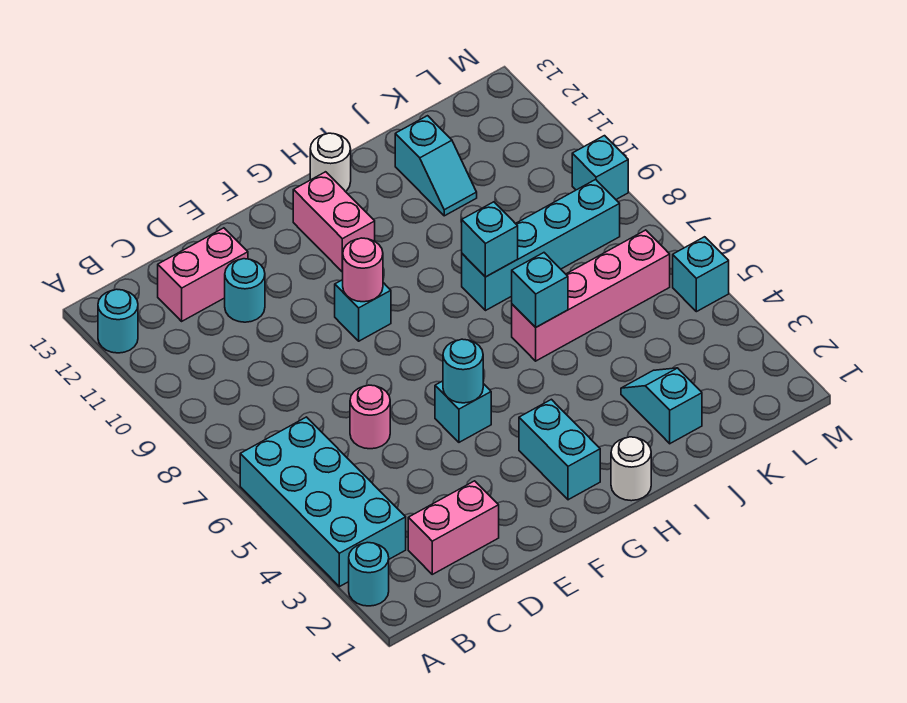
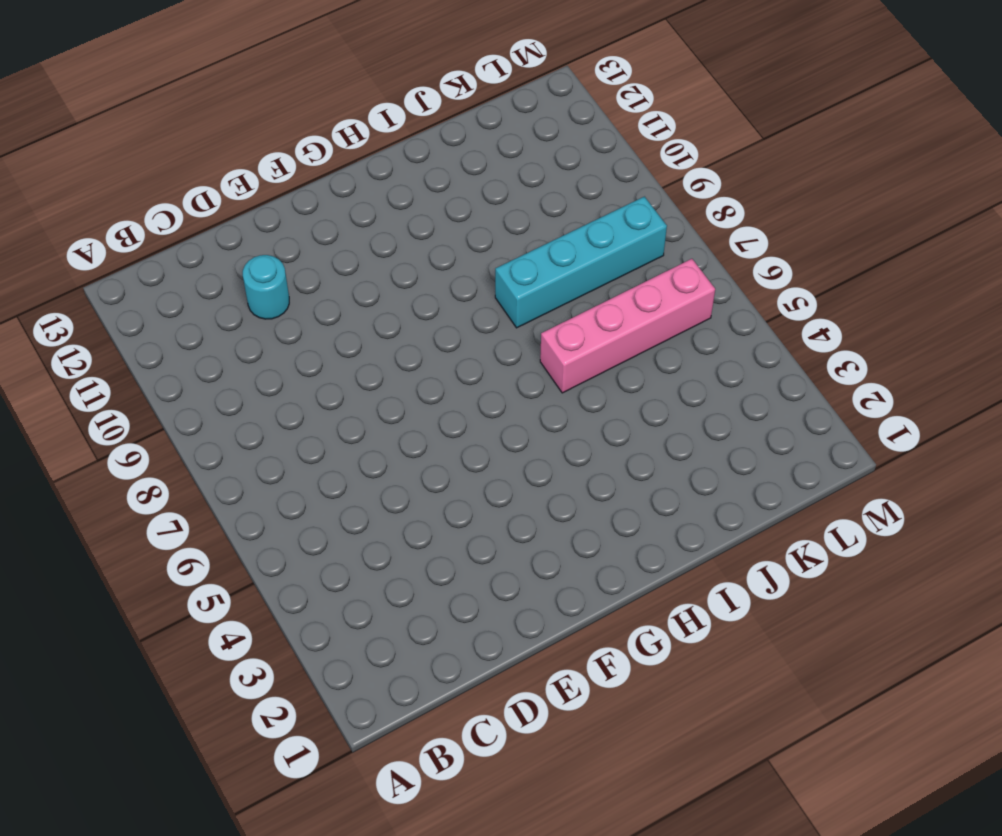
none -> cyan round brick A2 level 1
none -> cyan brick A3:B6 level 1
none -> cyan round brick A12 level 1

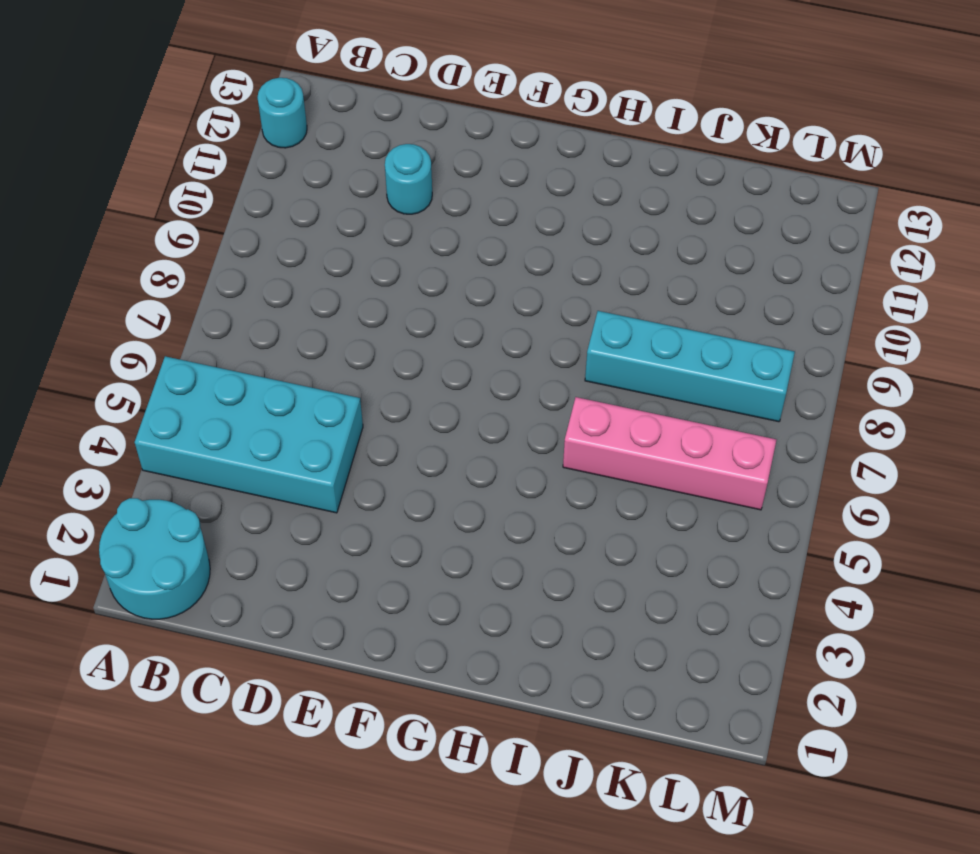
cyan round brick A1:B2 level 1 -> cyan round brick A2 level 1
cyan brick A4:D5 level 1 -> cyan brick A3:B6 level 1
none -> pink brick C2:D2 level 1
none -> pink brick C12:D12 level 1
none -> pink round brick D6 level 1

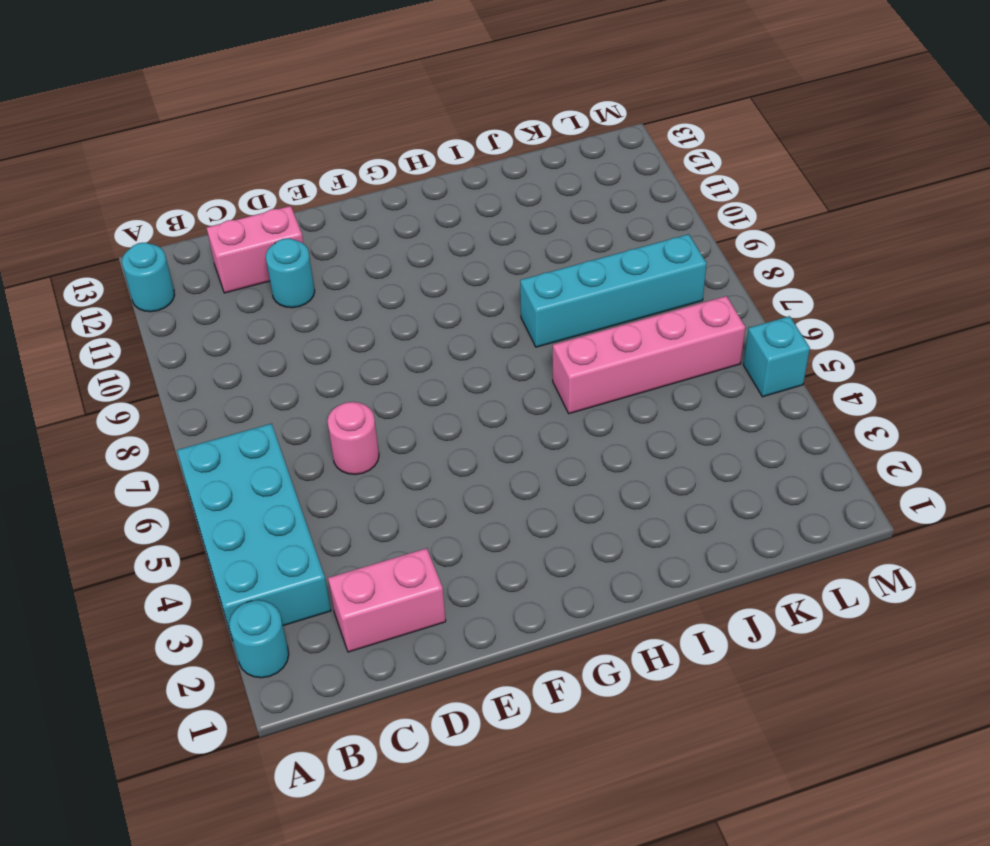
none -> cyan brick F5 level 1
none -> cyan brick F9 level 1
none -> cyan brick G2:G3 level 1

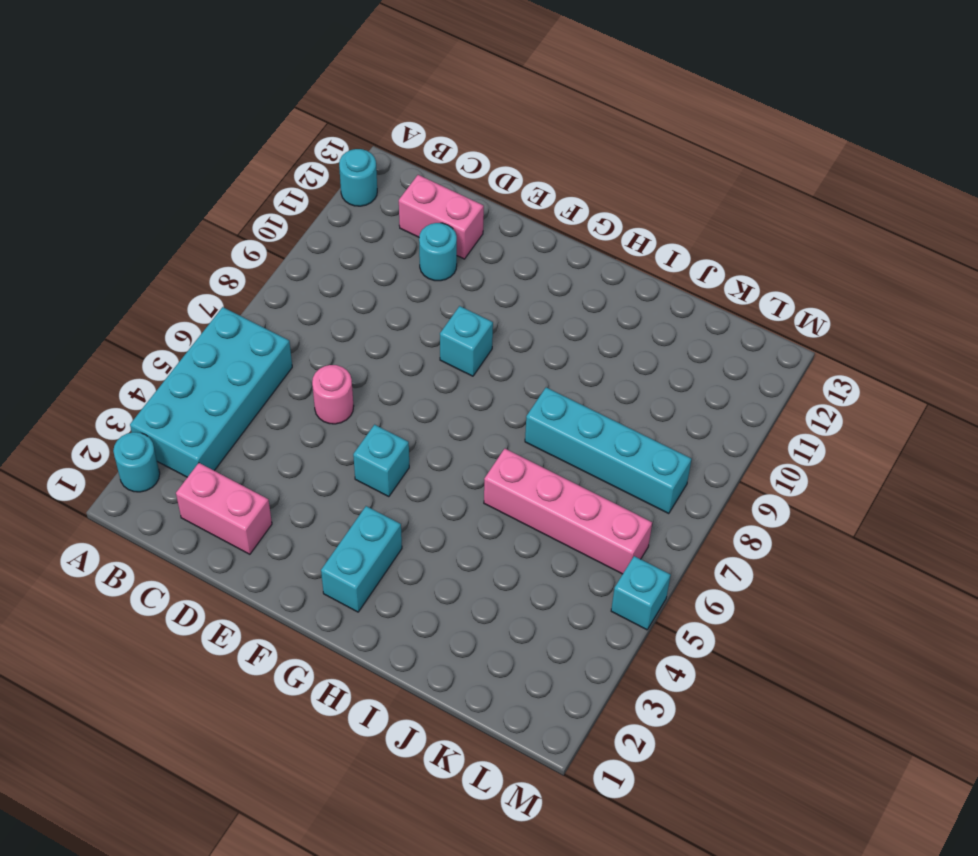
none -> pink brick G11:G12 level 1
none -> white round brick H1 level 1
none -> white round brick H13 level 1

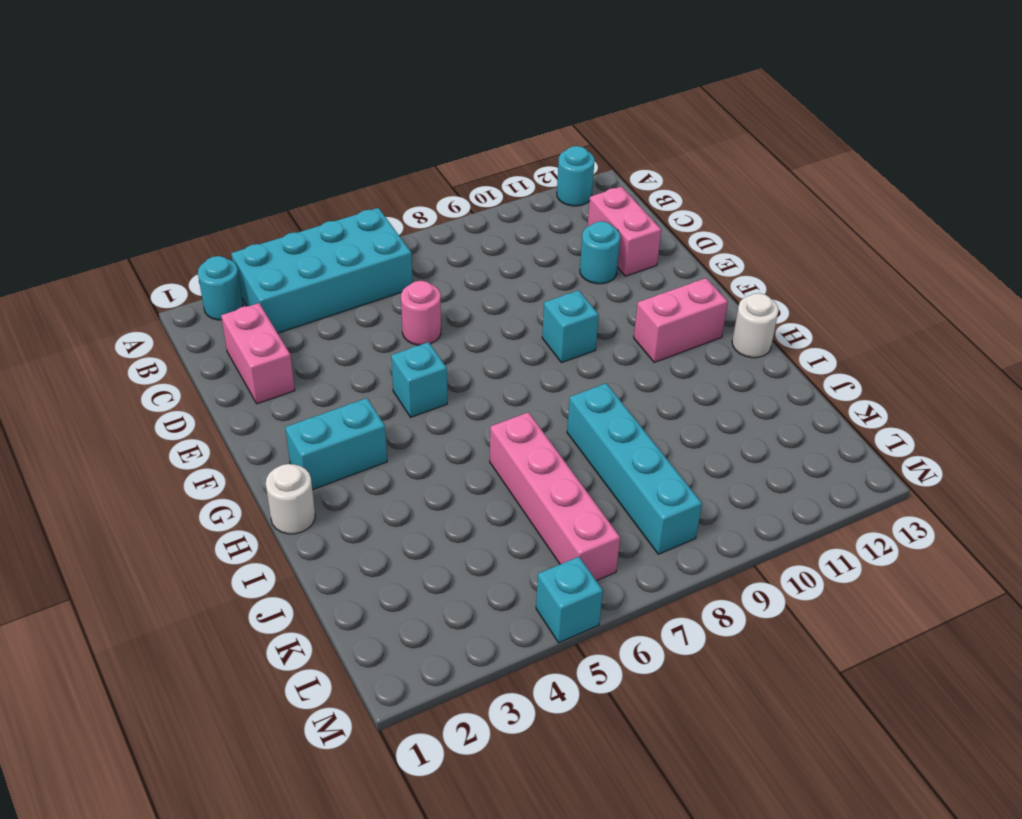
none -> cyan slope J2:J3 level 1 top 2
none -> cyan slope J11:J12 level 1 top 12
none -> cyan brick M9 level 1

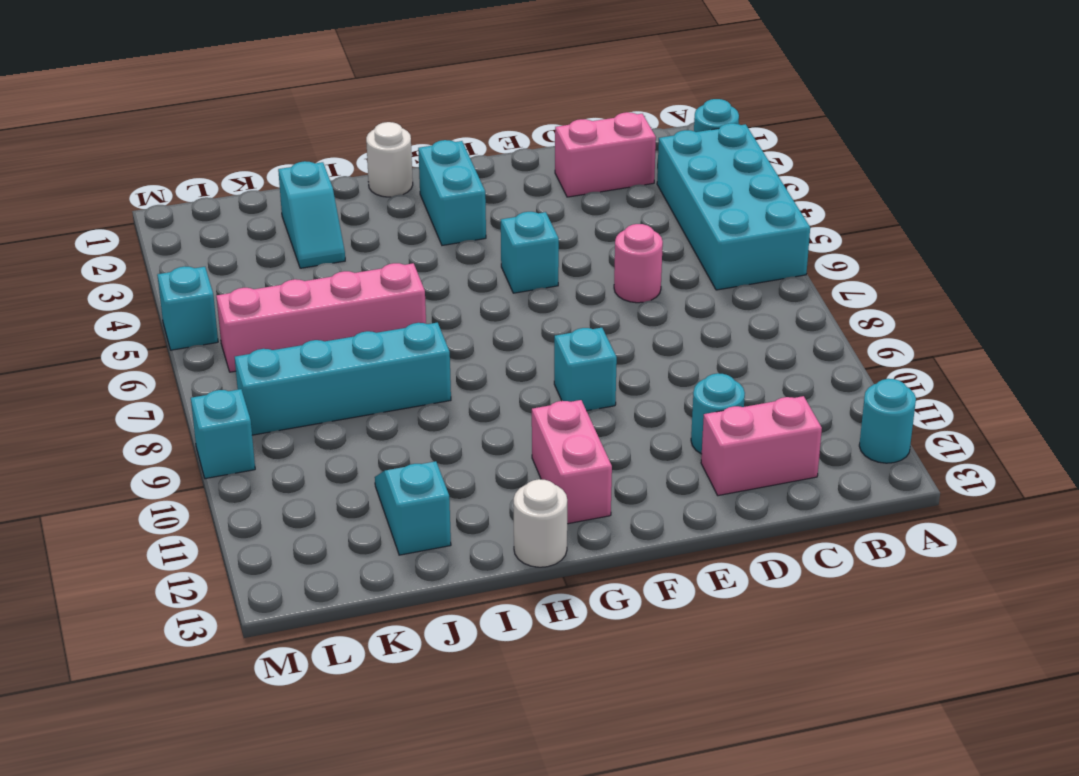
none -> cyan round brick F5 level 2
none -> pink round brick F9 level 2
none -> cyan brick I6 level 2

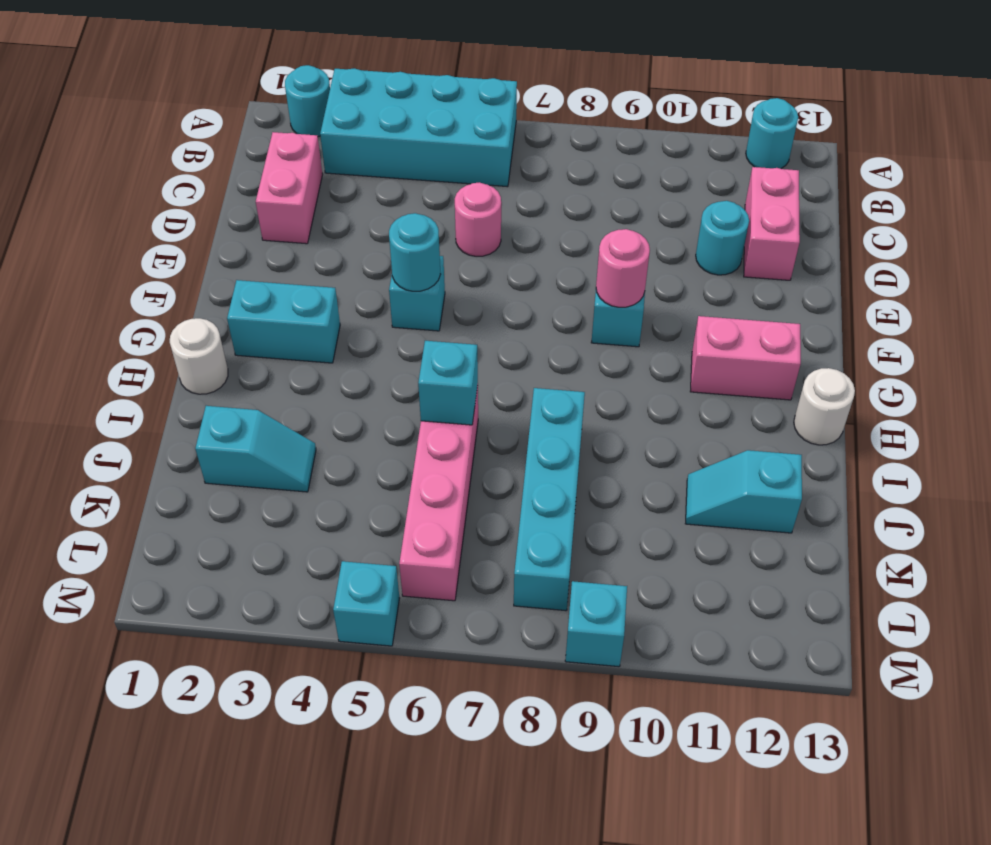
none -> cyan brick I8 level 2

